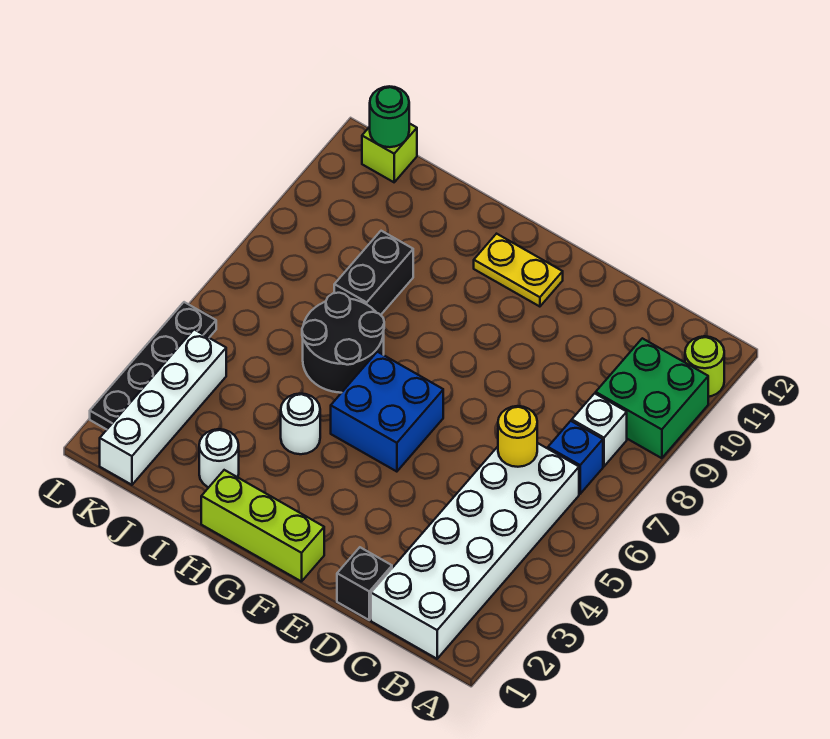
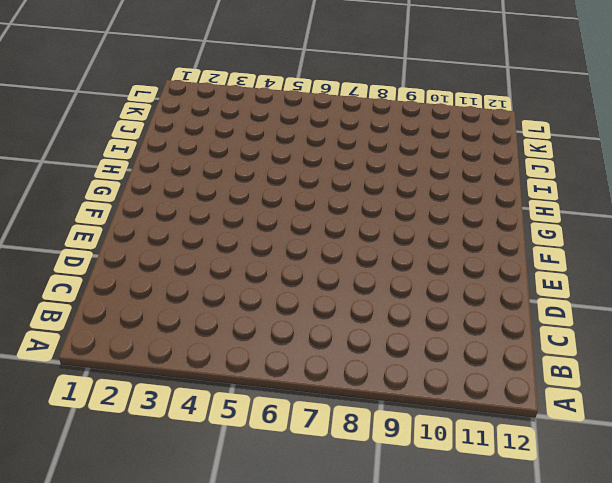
none -> green brick A9:B10 level 1
none -> lime round brick A11 level 1
none -> white brick B1:C6 level 1

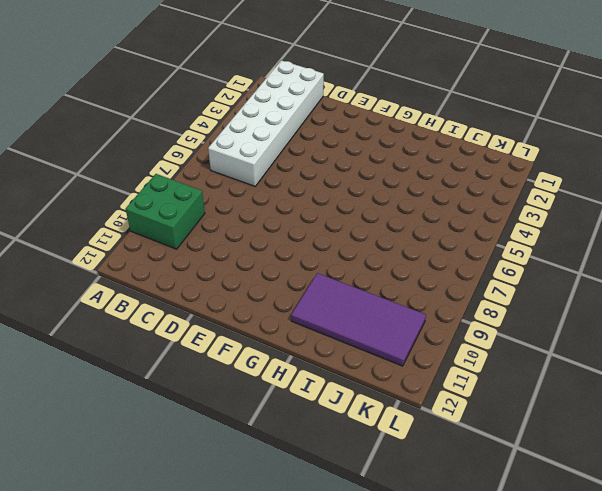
purple tile H10:K11 level 1 -> none
none -> lime round brick A11 level 1
none -> blue brick B7 level 1
none -> white brick B8 level 1

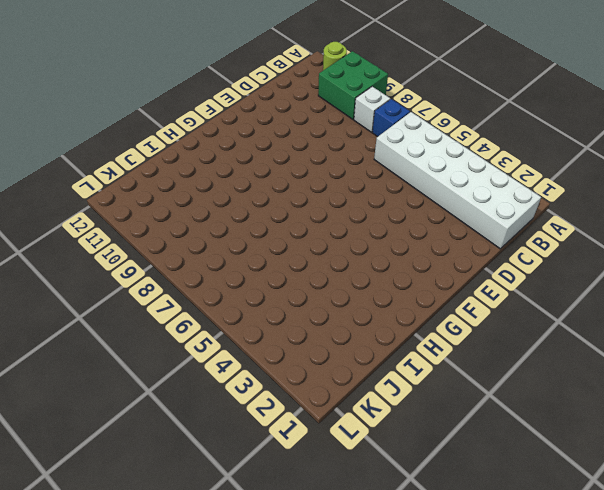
none -> black brick D1 level 1
none -> lime brick F1:H1 level 1
none -> blue brick F5:G6 level 1

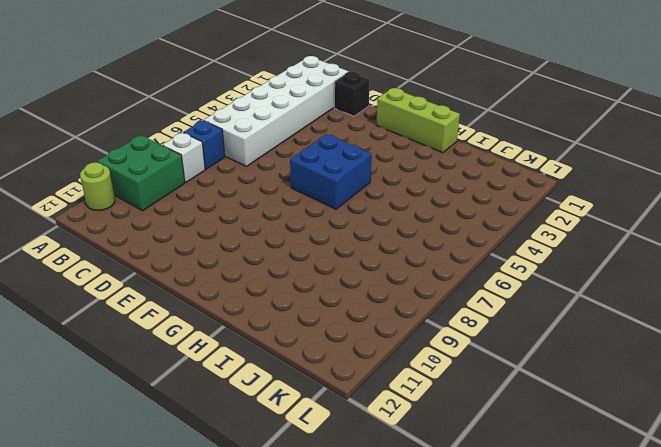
none -> yellow plate F11:G11 level 1
none -> white round brick H4 level 1
none -> black round brick H6:I7 level 1

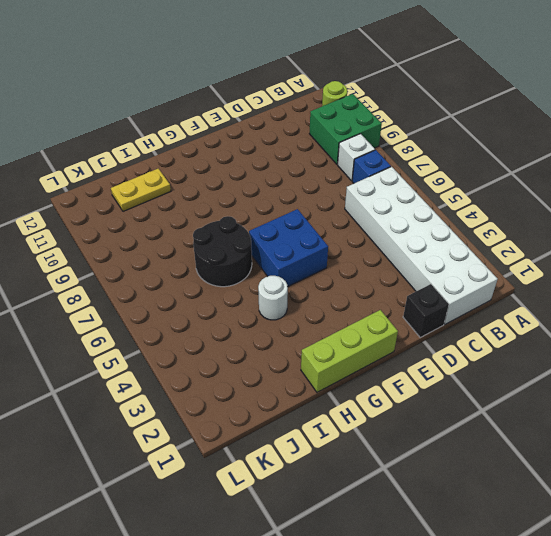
yellow plate I11:J11 level 1 -> yellow plate F11:G11 level 1
none -> white round brick I2 level 1
none -> black brick I8:I9 level 1
none -> white brick K1:K4 level 1

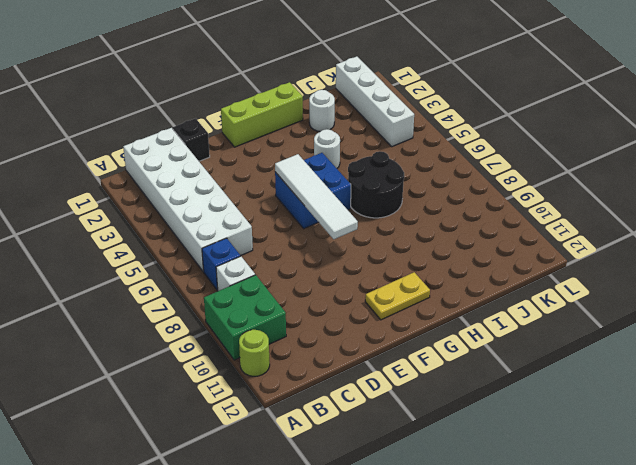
white tile F5:F8 level 2 -> none
none -> black brick I8:I9 level 1
none -> lime brick K12 level 1
none -> black plate L2:L5 level 1

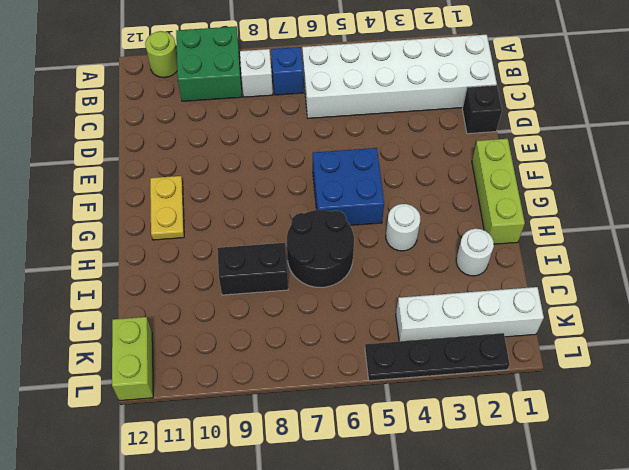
lime brick K12:L12 level 1 -> lime brick K12 level 1
none -> yellow round brick C6 level 2
none -> green round brick K12 level 2

